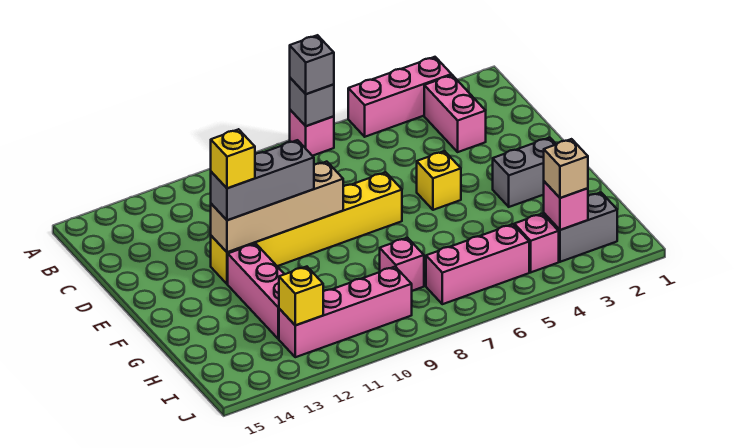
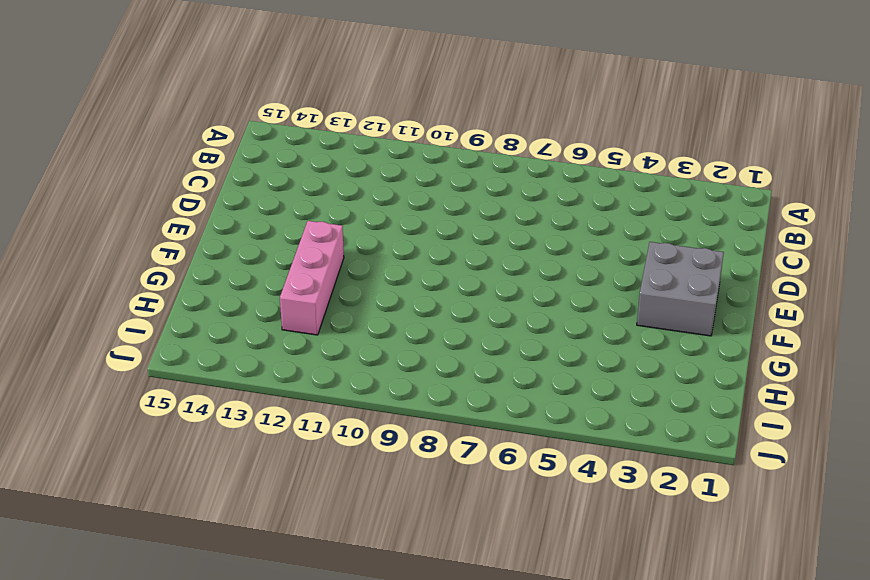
grey brick E2:F3 level 1 -> grey brick F2:F3 level 1
none -> pink brick A3:A5 level 1
none -> pink brick A7 level 1
none -> pink brick B3:C3 level 1

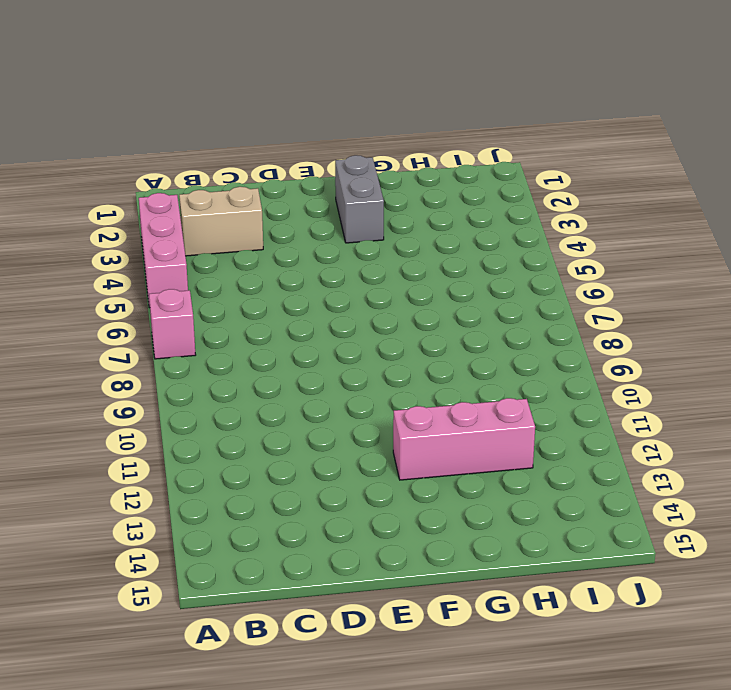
tan brick B3:C3 level 1 -> pink brick B3:C3 level 1
none -> yellow brick E5 level 1
none -> yellow brick E7:E12 level 1
none -> pink brick H8 level 1

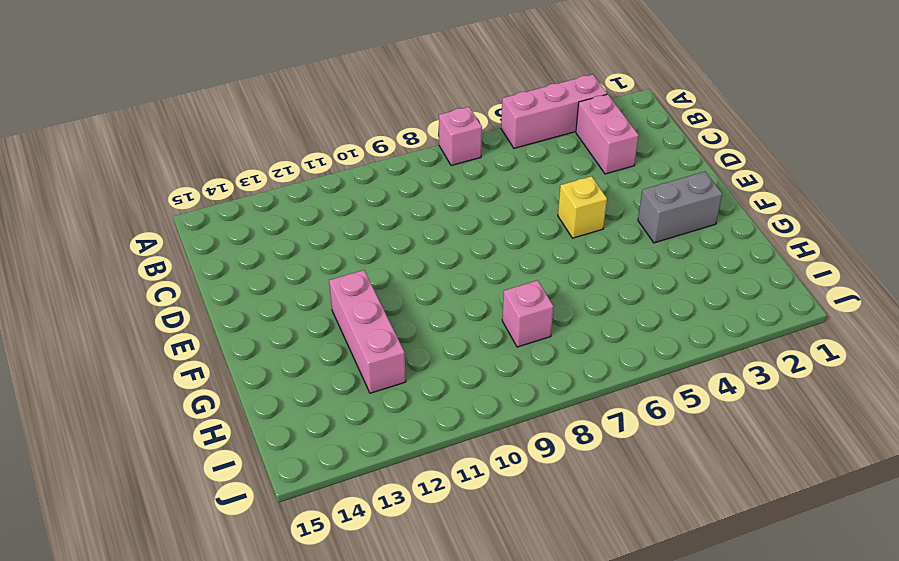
none -> yellow brick E7:E12 level 1
none -> grey brick I2:I3 level 1
none -> pink brick I4 level 1

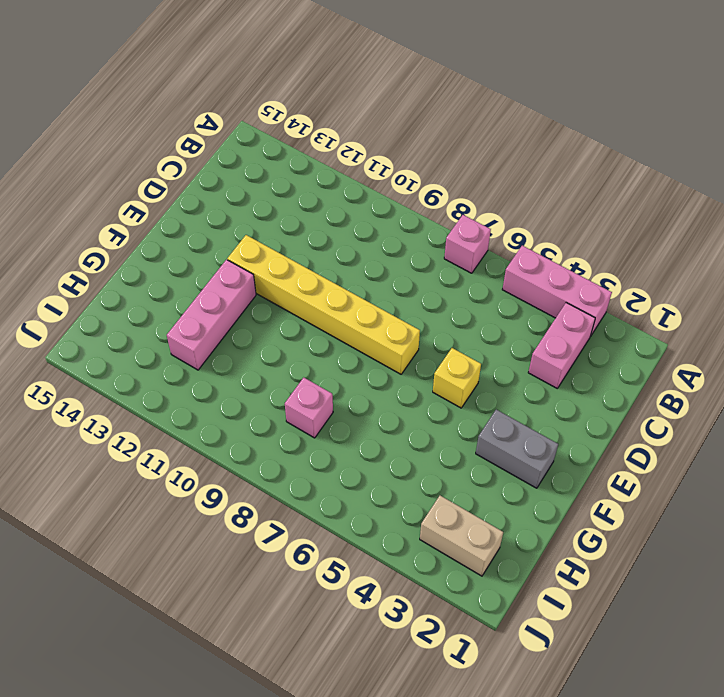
tan brick I2:I3 level 1 -> grey brick I2:I3 level 1
none -> pink brick I4 level 1
none -> pink brick I5:I7 level 1
none -> pink brick I9:I12 level 1

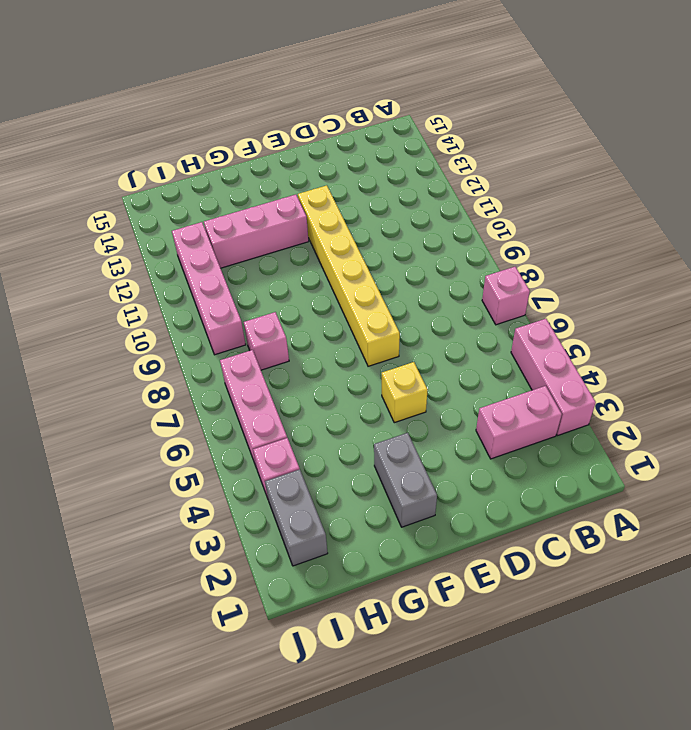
none -> grey brick A7 level 2
none -> tan brick E9:E12 level 2
none -> pink brick I3 level 2

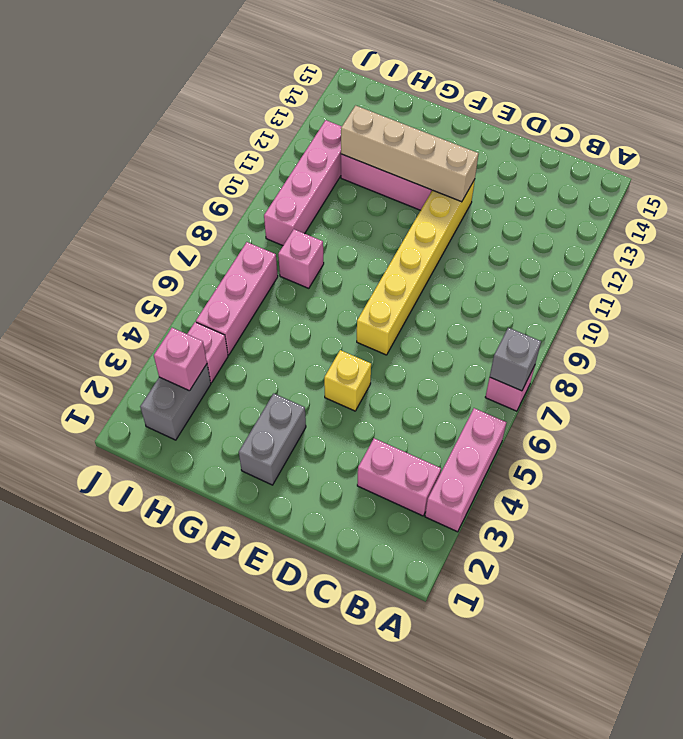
tan brick E12:H12 level 2 -> tan brick E9:E12 level 2
none -> yellow brick I12 level 2
none -> grey brick A7 level 3
none -> grey brick E10:E12 level 3

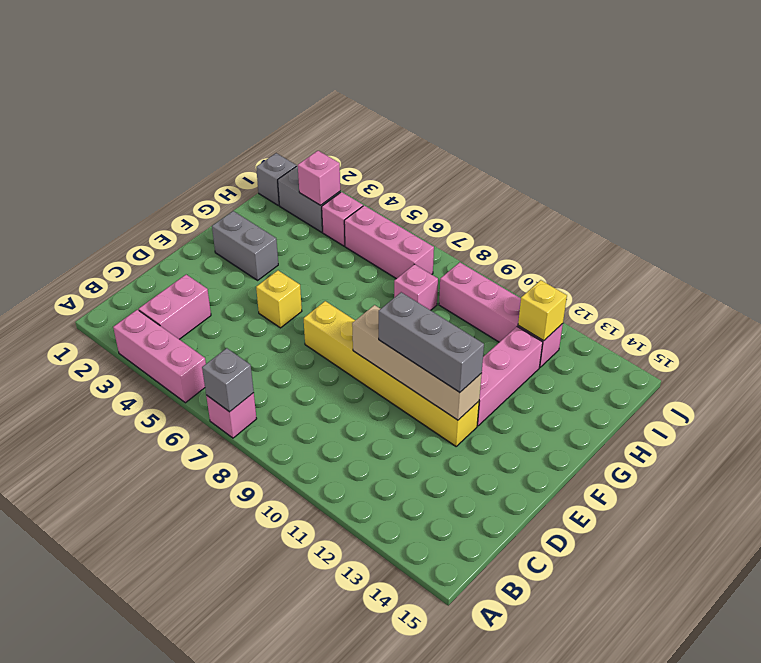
grey brick I1 level 1 -> grey brick A7 level 3
none -> tan brick I3 level 3
none -> yellow brick E12 level 4

